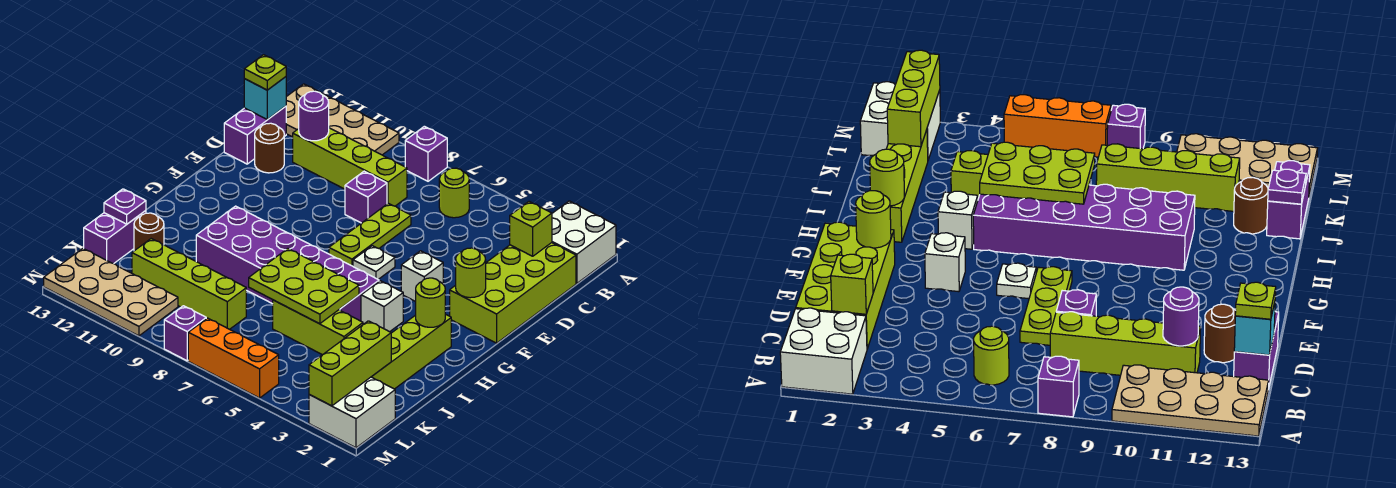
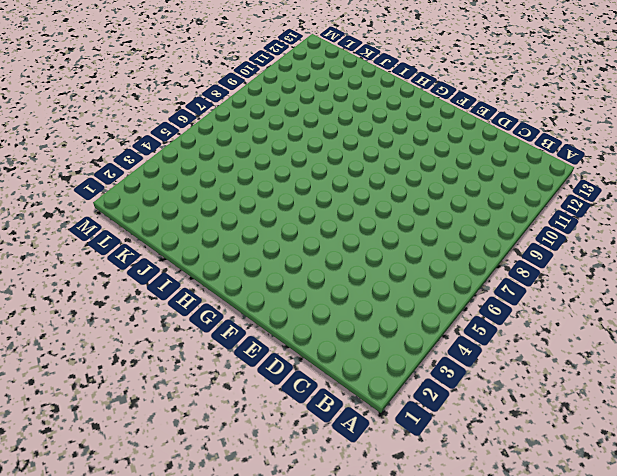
none -> white brick A1:B2 level 1
none -> purple brick A8 level 1
none -> tan plate A10:B13 level 1
none -> lime round brick B6 level 1

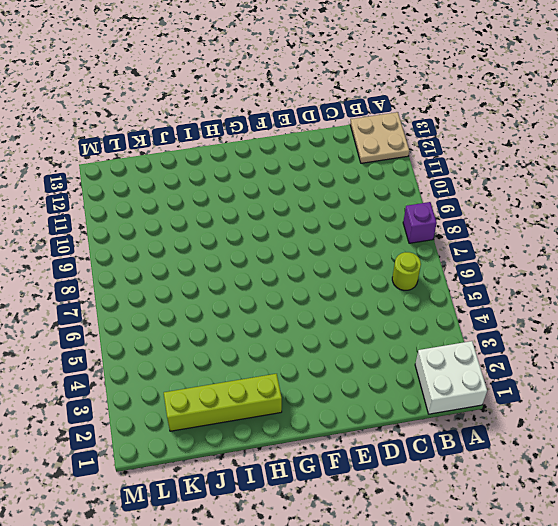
tan plate A12:B13 level 1 -> tan plate A10:B13 level 1
none -> lime brick C1:F2 level 1
none -> lime brick C8:C11 level 1
none -> purple brick C13:D13 level 1
none -> lime plate D7:F7 level 1

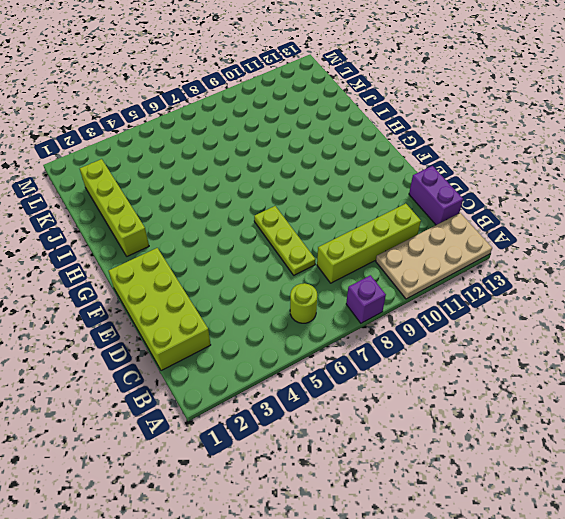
none -> white brick A1:B2 level 1
none -> purple brick D8 level 1
none -> brown round brick D12 level 1
none -> white brick F4 level 1

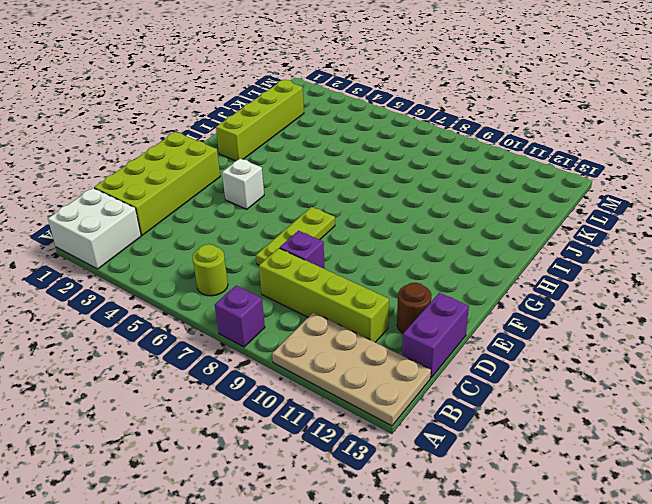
none -> white plate F6 level 1
none -> white brick H4 level 1
none -> purple brick H5:I10 level 1
none -> lime brick J4:J6 level 1

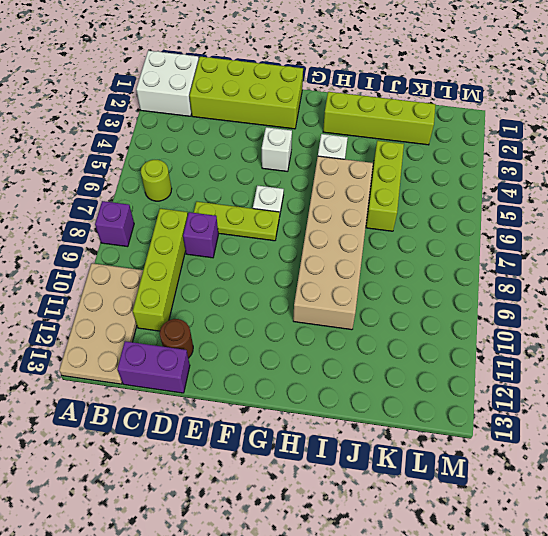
tan brick H5:I10 level 1 -> purple brick H5:I10 level 1
none -> brown round brick J12 level 1
none -> purple brick J13:K13 level 1
none -> lime brick K8:K11 level 1
none -> white brick L1:M2 level 1

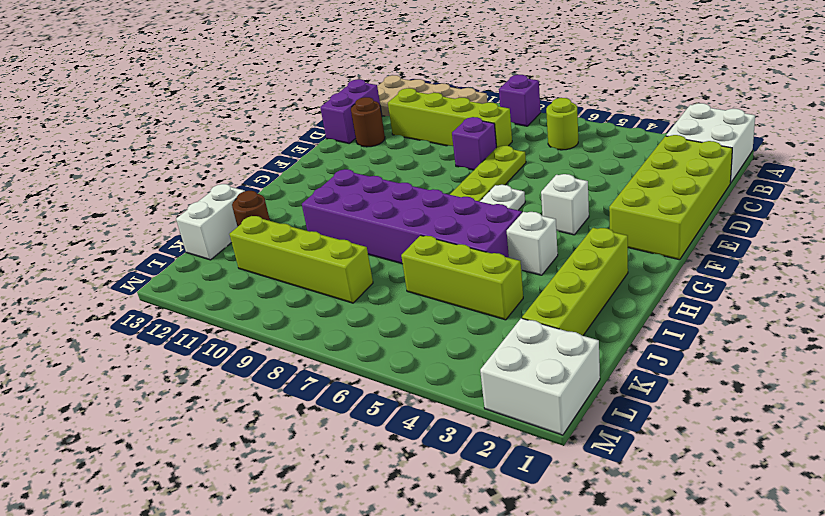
white brick J13:K13 level 1 -> purple brick J13:K13 level 1
none -> tan plate L10:M13 level 1
none -> orange brick M5:M7 level 1
none -> purple brick M8 level 1
none -> lime brick C2 level 2

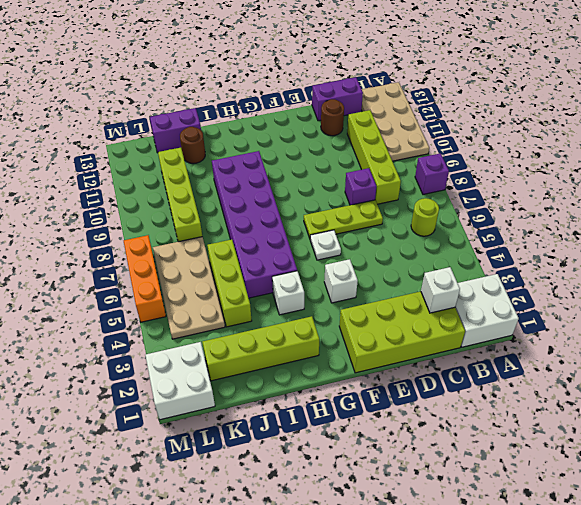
white brick C2 level 2 -> lime brick C2 level 2
tan plate K4:L7 level 1 -> tan plate L10:M13 level 1
none -> purple brick M8 level 1
none -> purple round brick C11 level 2
none -> cyan brick C13 level 2
none -> lime round brick F2 level 2

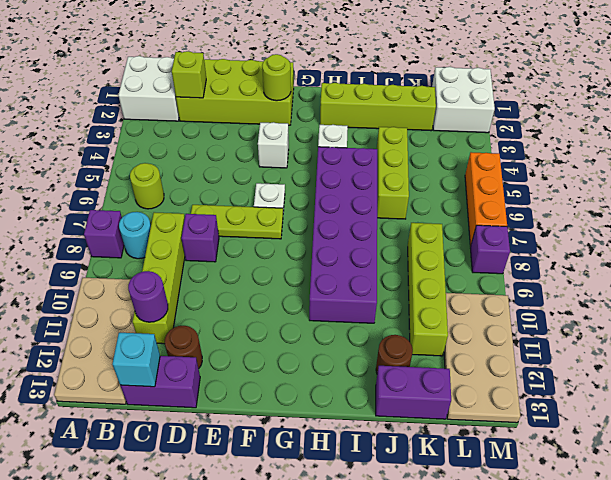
cyan round brick B8 level 1 -> none
none -> lime round brick H2 level 2
none -> lime plate I5:J7 level 2
none -> purple plate J13 level 2
none -> lime brick K2:M2 level 2

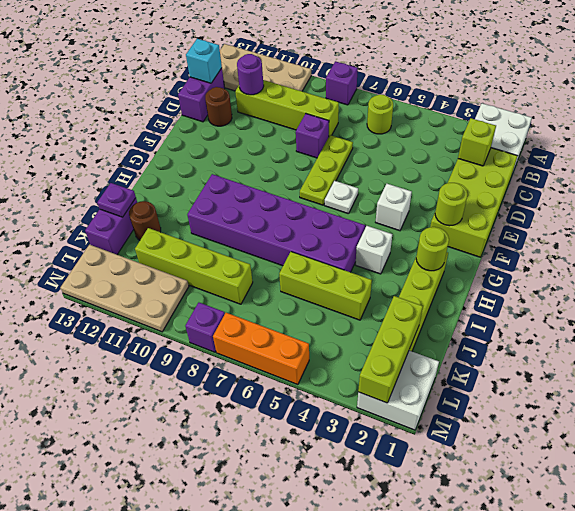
none -> lime plate I5:J7 level 2
none -> lime plate C13 level 3

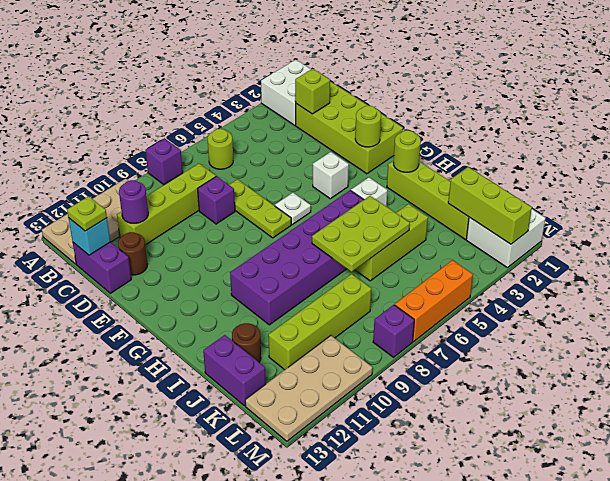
none -> purple plate J13 level 2

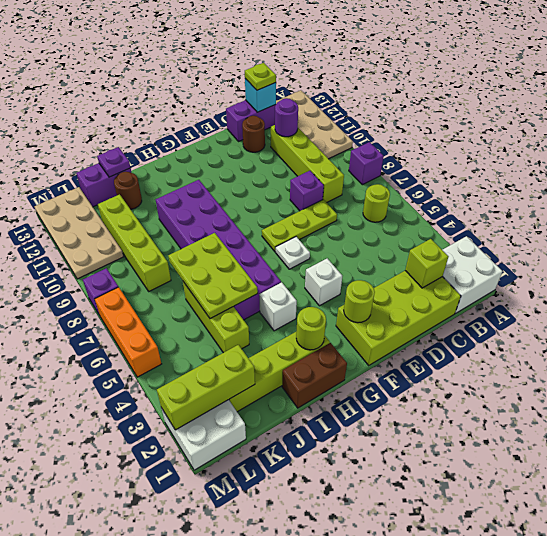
brown brick H1:I1 level 1 -> none

